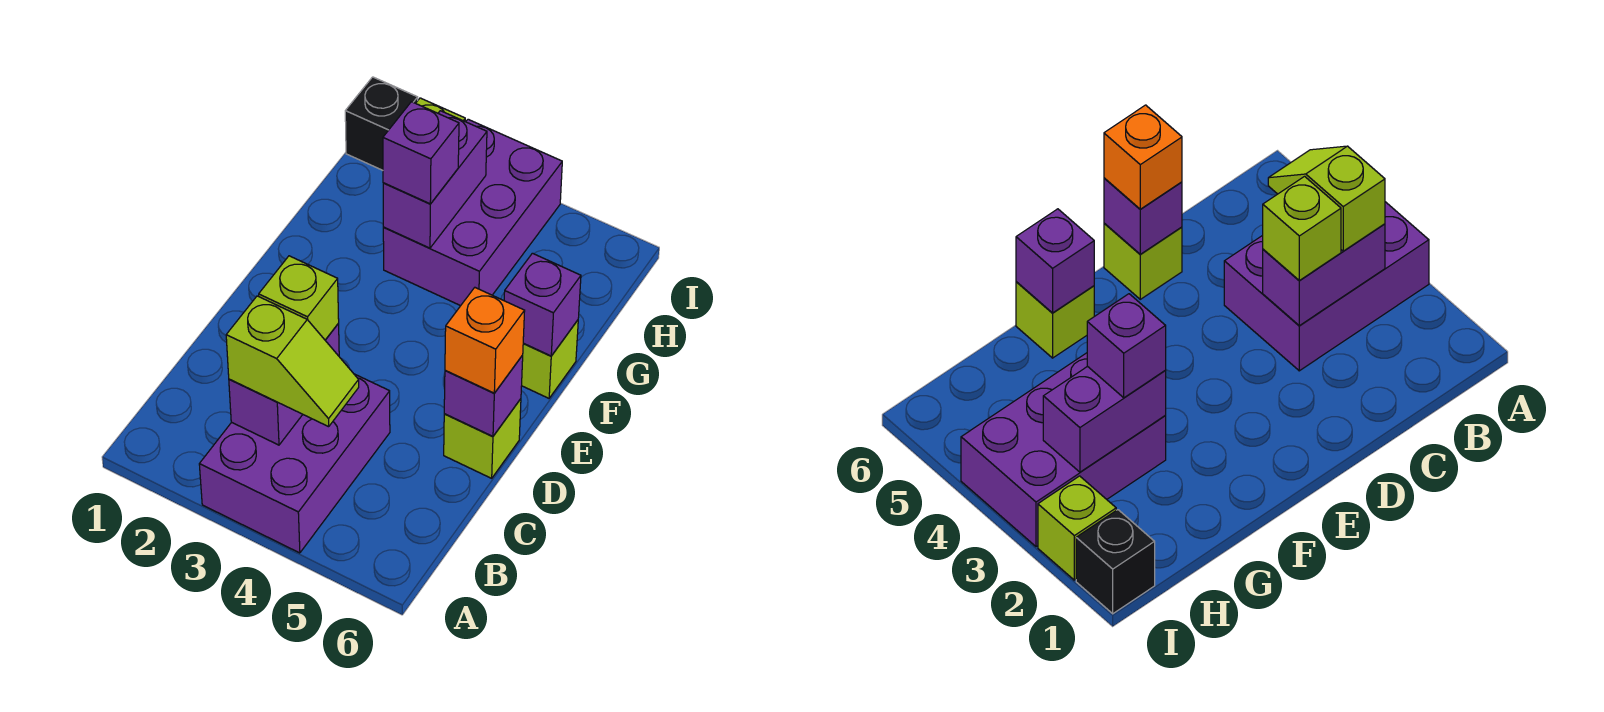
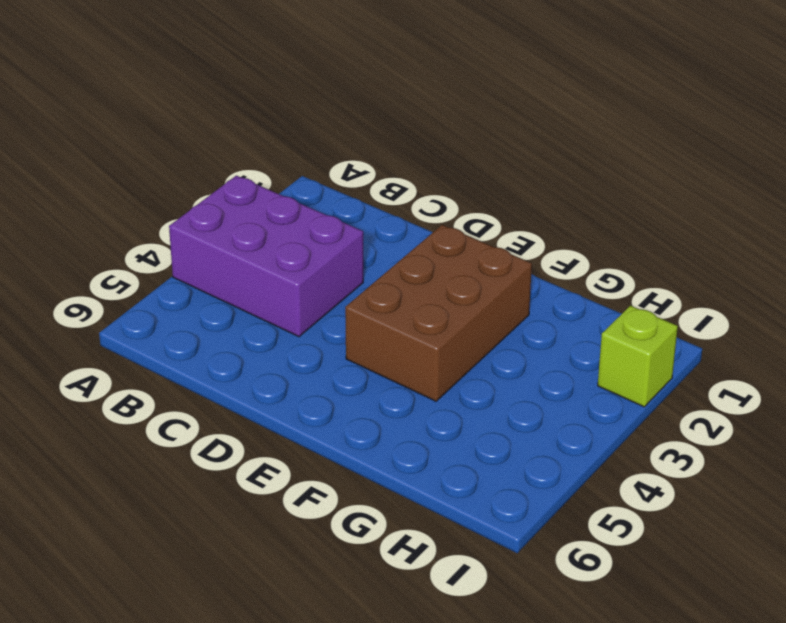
brown brick E2:F4 level 1 -> none
none -> lime brick D6 level 1
none -> lime brick F6 level 1
none -> purple brick G3:I4 level 1

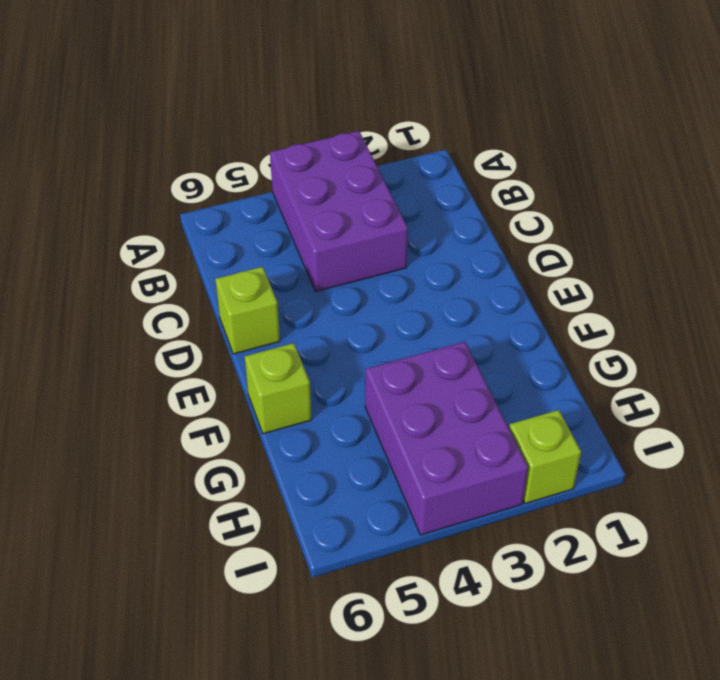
none -> black brick I1 level 1
none -> purple brick B3:C3 level 2
none -> purple brick D6 level 2

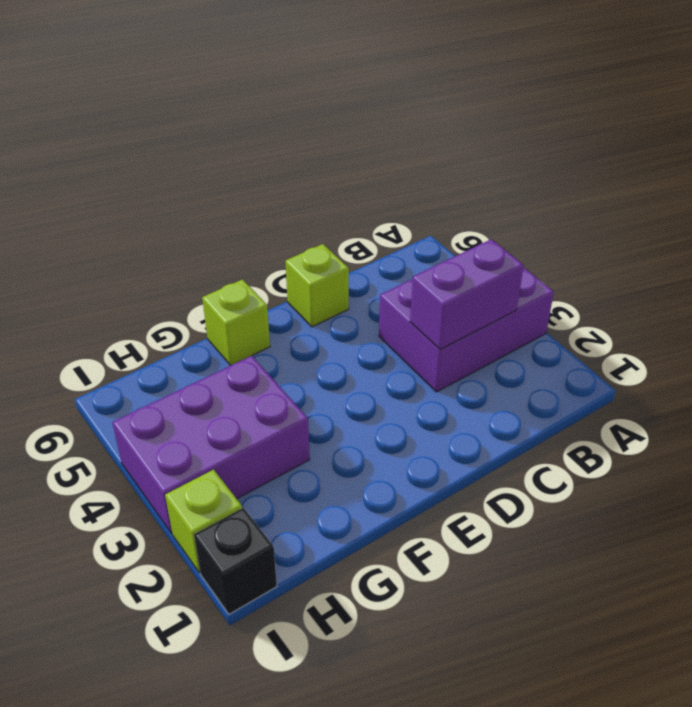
none -> purple brick D6 level 2
none -> purple brick F6 level 2
none -> purple brick G3:H3 level 2

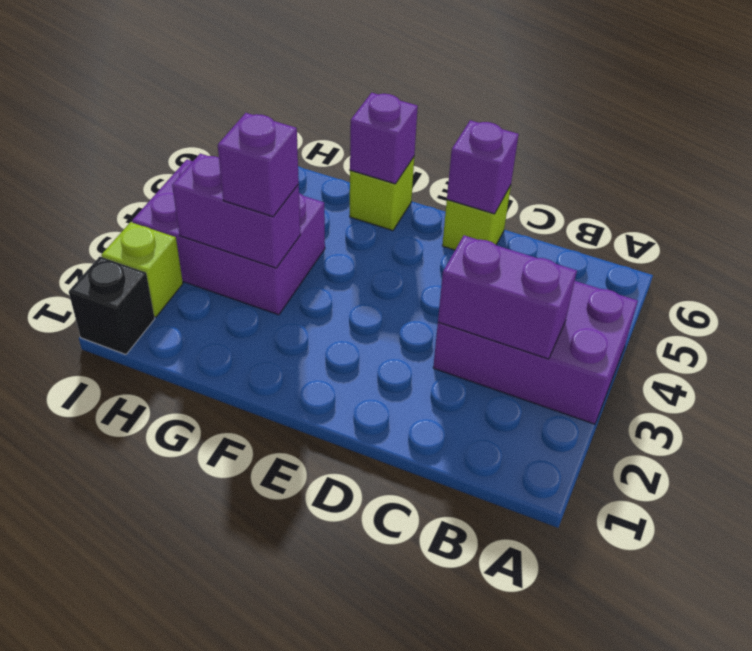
none -> lime slope B3:B4 level 3 top 3
none -> lime brick C3 level 3
none -> orange brick D6 level 3

